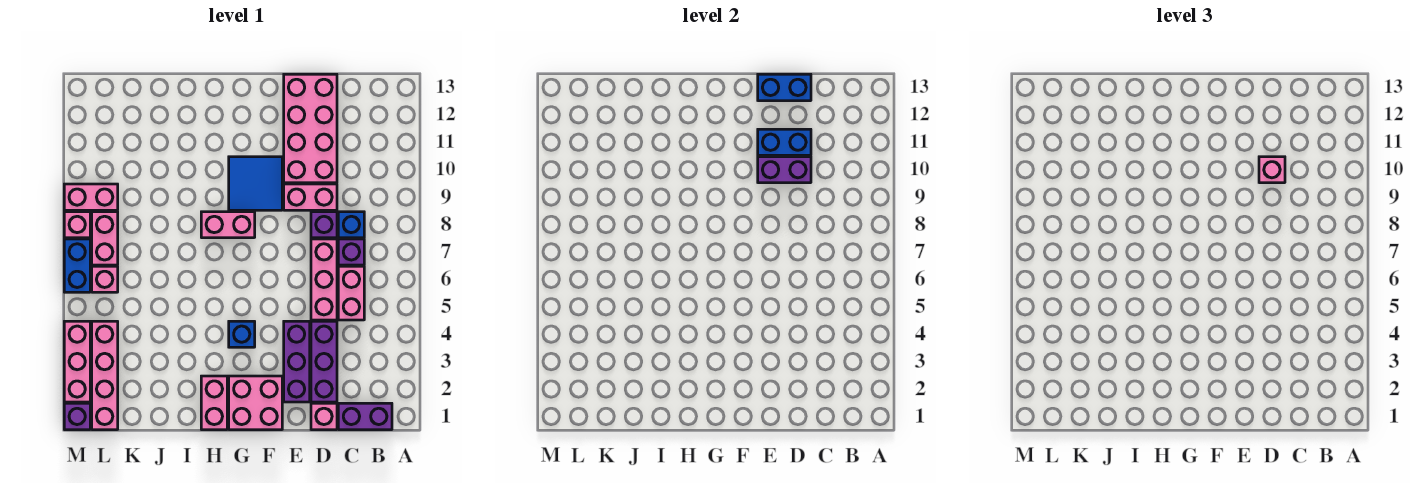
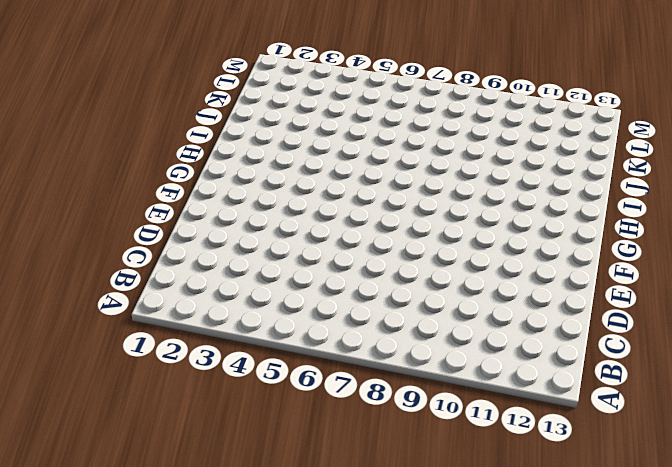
none -> purple brick B1:C1 level 1
none -> pink brick C5:C6 level 1
none -> purple brick C7 level 1

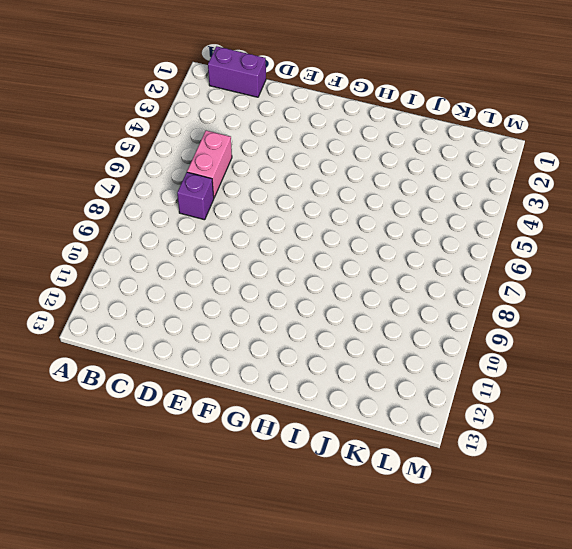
none -> blue brick C8 level 1
none -> pink brick D1 level 1
none -> purple brick D2:D4 level 1

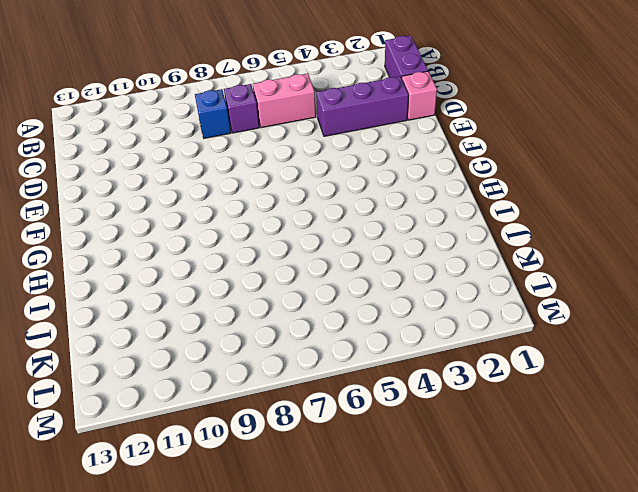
none -> pink brick D5:D7 level 1
none -> purple brick D8 level 1
none -> pink brick D9:E9 level 1

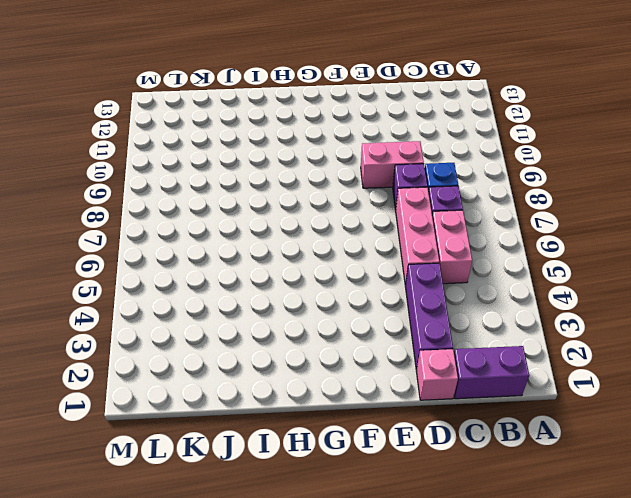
none -> pink brick D10:E13 level 1
none -> purple brick E2:E4 level 1
none -> pink brick F1:G2 level 1

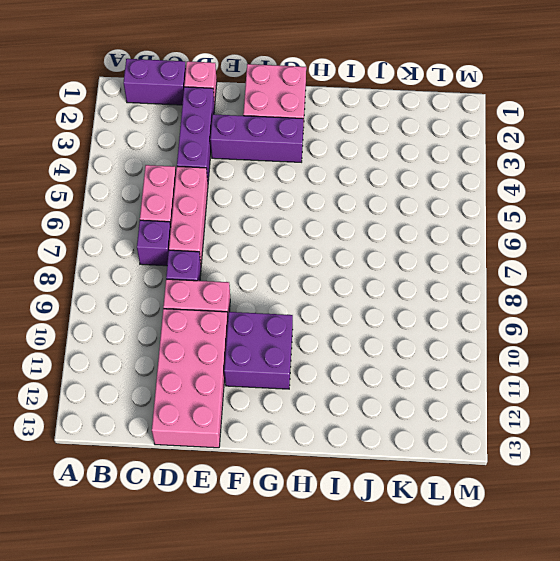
purple brick E3:G3 level 1 -> purple brick E2:E4 level 1
purple brick F10:G11 level 1 -> blue tile F9:G10 level 1
none -> blue brick C8 level 1
none -> blue brick G4 level 1
none -> pink brick G8:H8 level 1

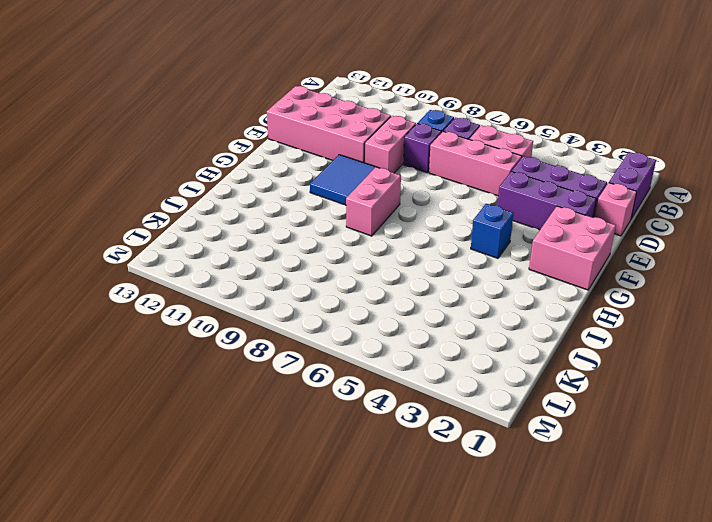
none -> pink brick H1:H2 level 1
none -> pink brick L1:L4 level 1
none -> pink brick L6 level 1

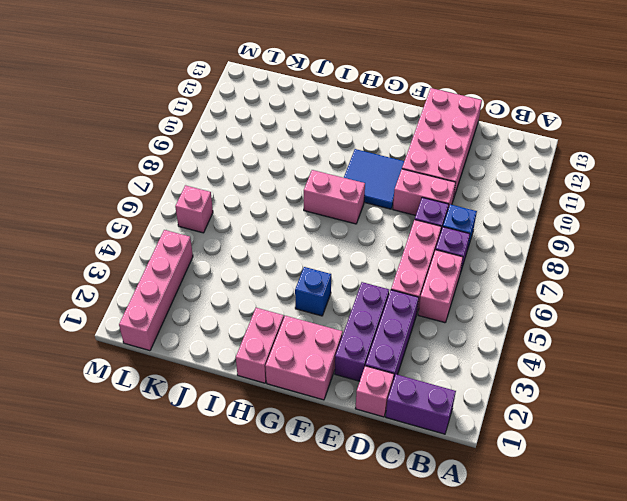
none -> pink brick L7:L8 level 1
none -> pink brick L9:M9 level 1
none -> purple brick M1 level 1

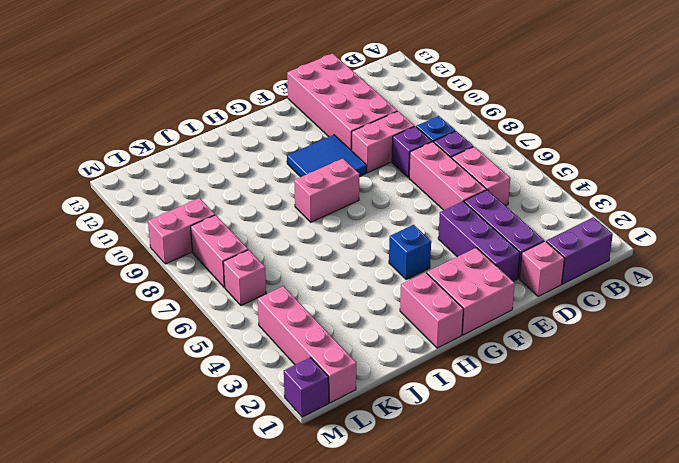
none -> pink brick M2:M4 level 1
none -> blue brick M6:M7 level 1
none -> pink brick M8 level 1

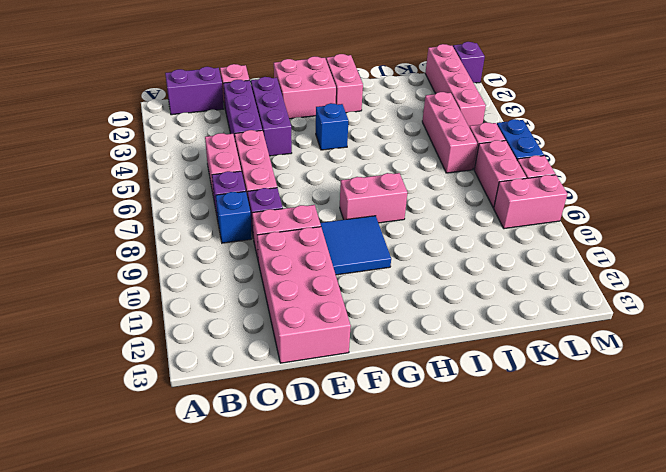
pink brick K4:K6 level 1 -> pink brick M2:M4 level 1
none -> purple brick D10:E10 level 2
none -> blue brick D11:E11 level 2
none -> blue brick D13:E13 level 2

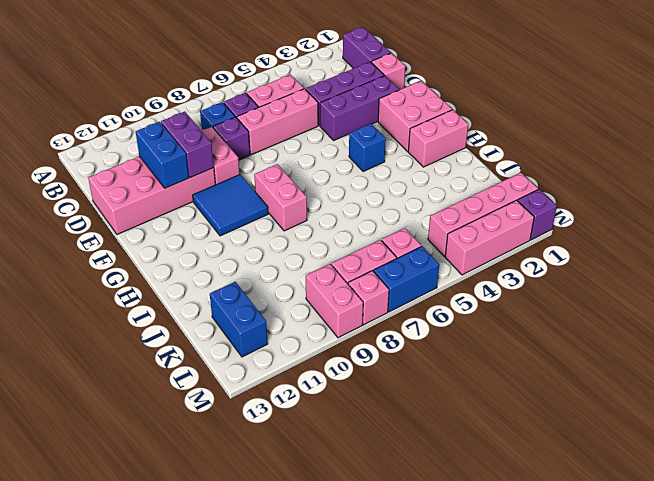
blue brick K12:L12 level 1 -> blue brick D13:E13 level 2
none -> pink brick D10 level 3

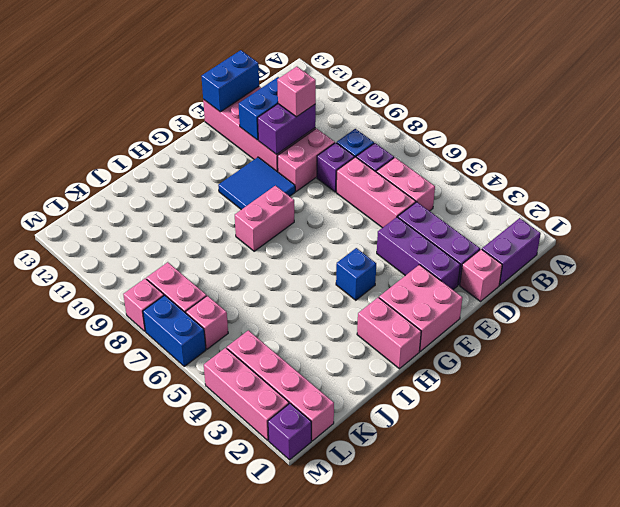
none -> pink brick L9:M9 level 1

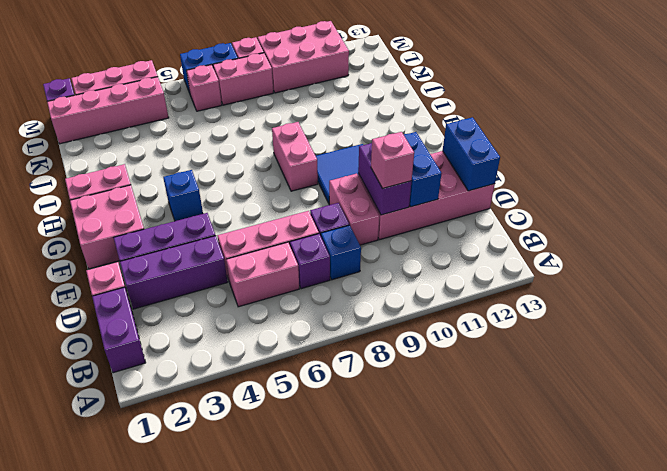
pink brick L9:M11 level 1 -> pink brick L9:M9 level 1

